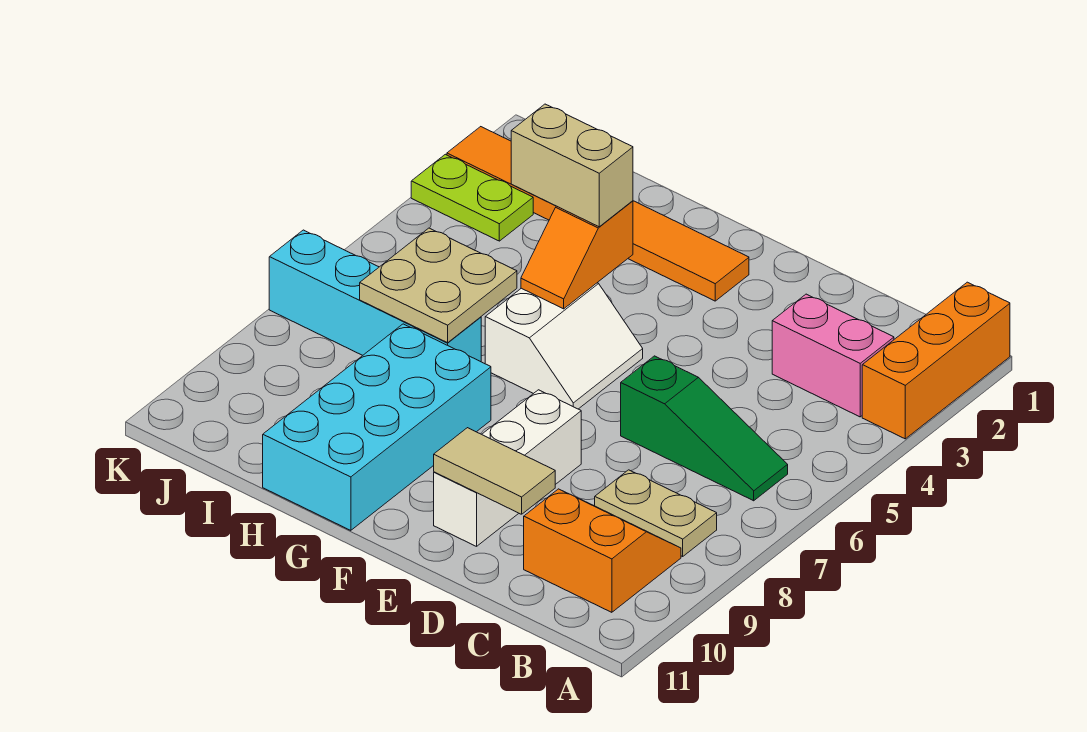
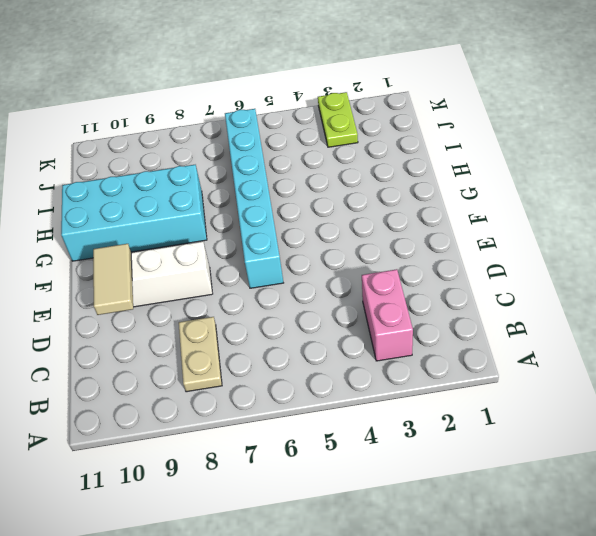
cyan brick E6:J6 level 1 -> white slope F5:G6 level 1 top G
none -> orange brick A1:A3 level 1
none -> green slope B6:D6 level 1 top D
none -> orange slope B9:C10 level 1 top 10

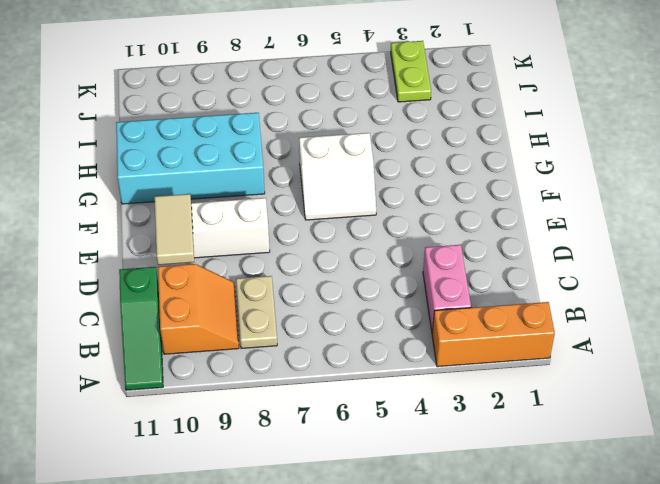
green slope A11:C11 level 1 top C -> green slope B6:D6 level 1 top D
none -> orange tile F2:K2 level 1
none -> cyan brick H7:K7 level 1
none -> orange slope G4:G5 level 2 top 4

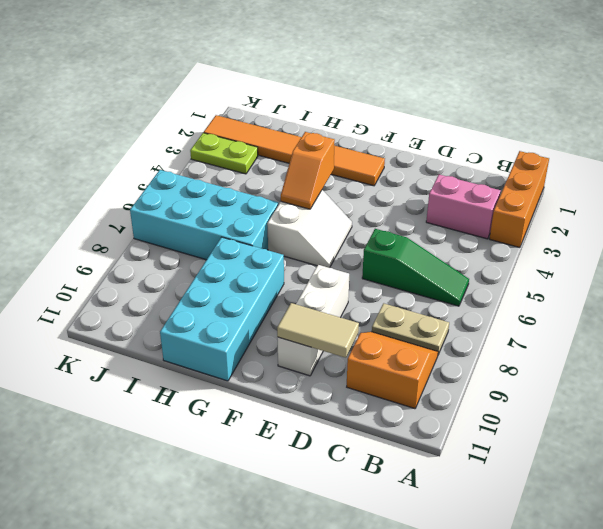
cyan brick H6:K7 level 1 -> cyan brick H7:K7 level 1
none -> tan plate H6:I7 level 2
none -> tan brick G4:H4 level 3

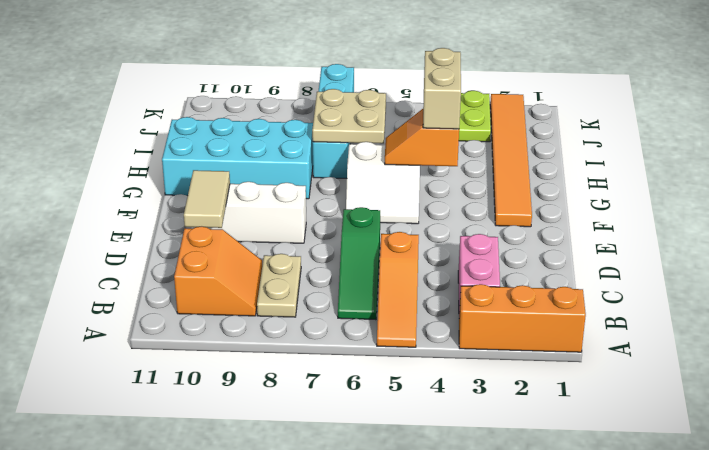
orange slope A5:C5 level 1 top C -> none

